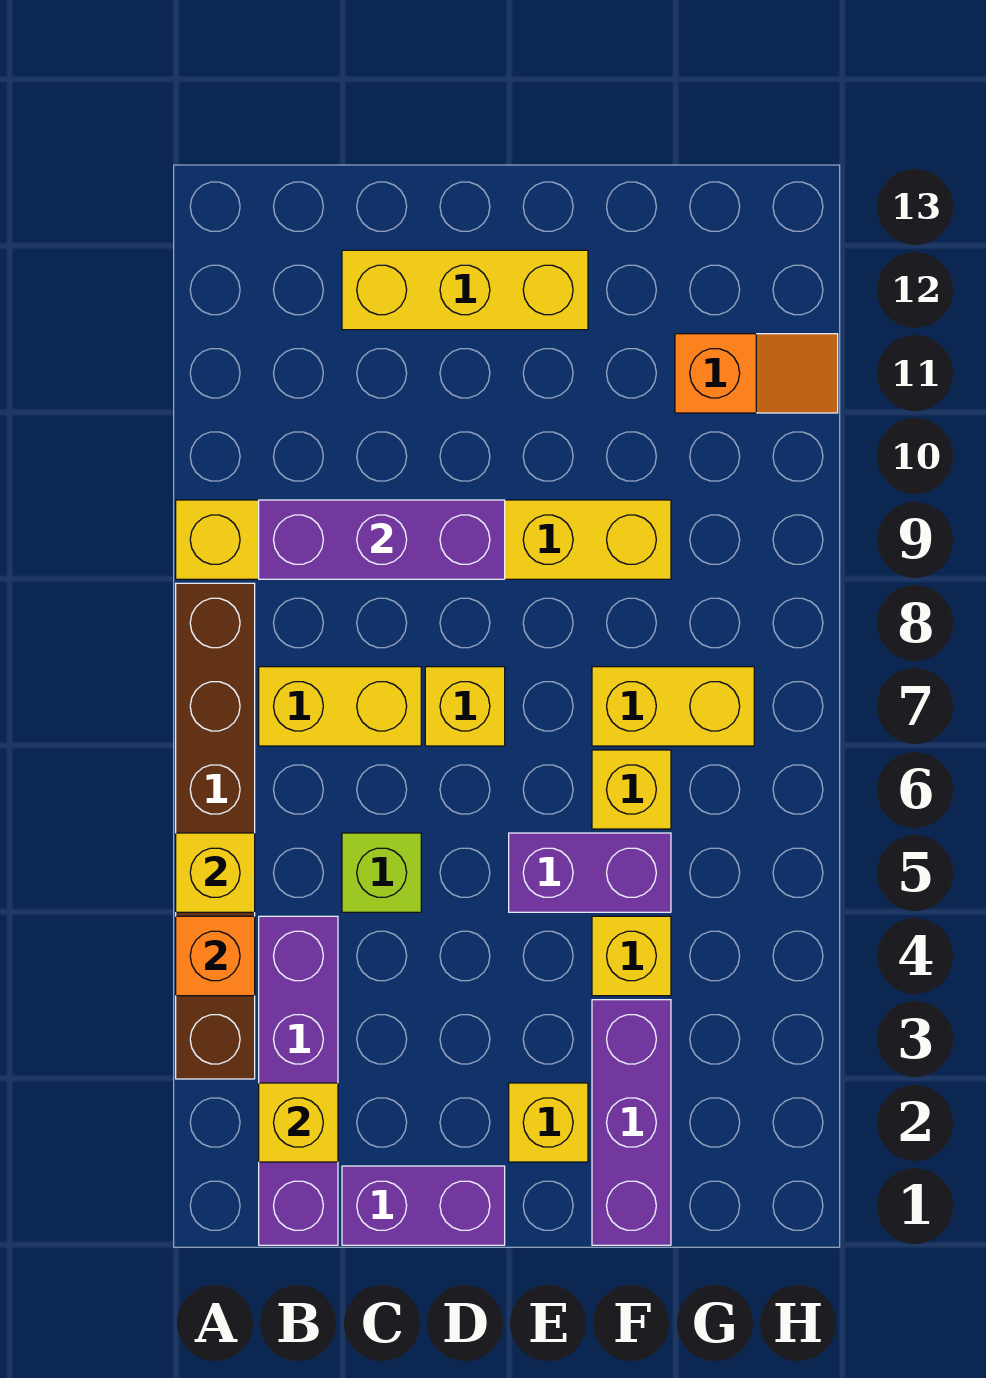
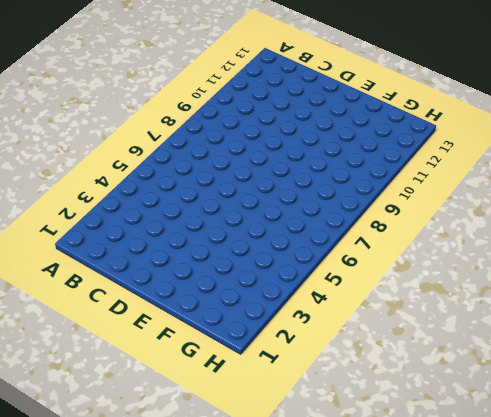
none -> brown brick A3:A8 level 1
none -> yellow brick A9:F9 level 1
none -> purple brick B1:B4 level 1

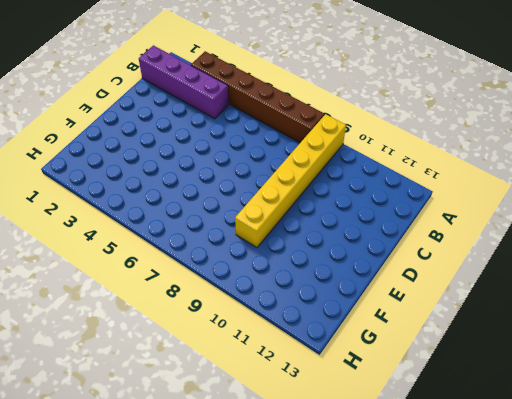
none -> yellow brick B7:C7 level 1
none -> purple brick C1:D1 level 1
none -> lime brick C5 level 1

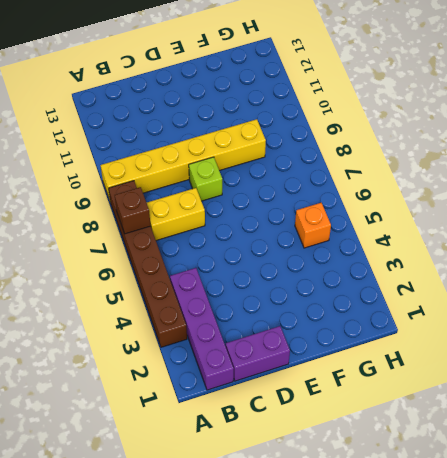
brown brick A7 level 2 -> none
lime brick D8 level 1 -> lime brick C5 level 1
orange brick G5 level 1 -> orange brick A4 level 2
none -> yellow brick C12:E12 level 1
none -> yellow brick D7 level 1
none -> yellow brick E2 level 1

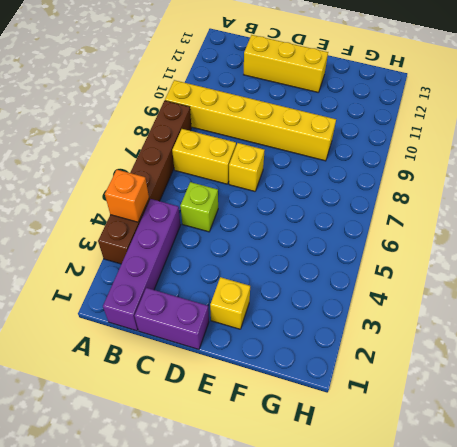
none -> purple brick E5:F5 level 1
none -> purple brick F1:F3 level 1
none -> yellow brick F4 level 1

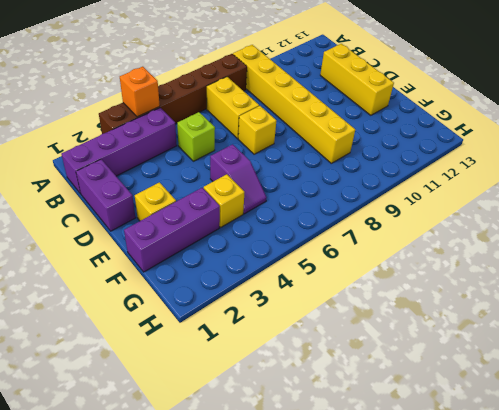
purple slope E5:F5 level 1 top E -> purple brick E5:F5 level 1
none -> yellow brick F6 level 1
none -> yellow brick F7:G7 level 1
none -> orange slope G11:H11 level 1 top G

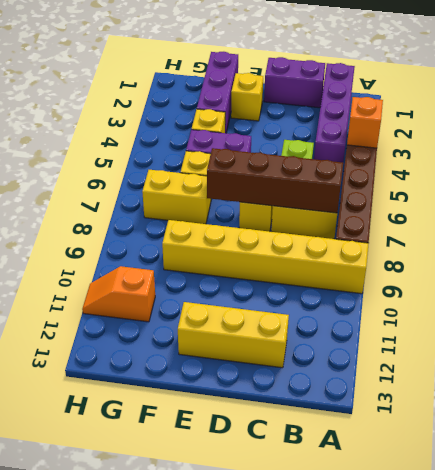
brown brick B7:E7 level 2 -> none
none -> yellow brick A5 level 2
none -> yellow brick B2 level 2
none -> purple brick B9:D9 level 2

